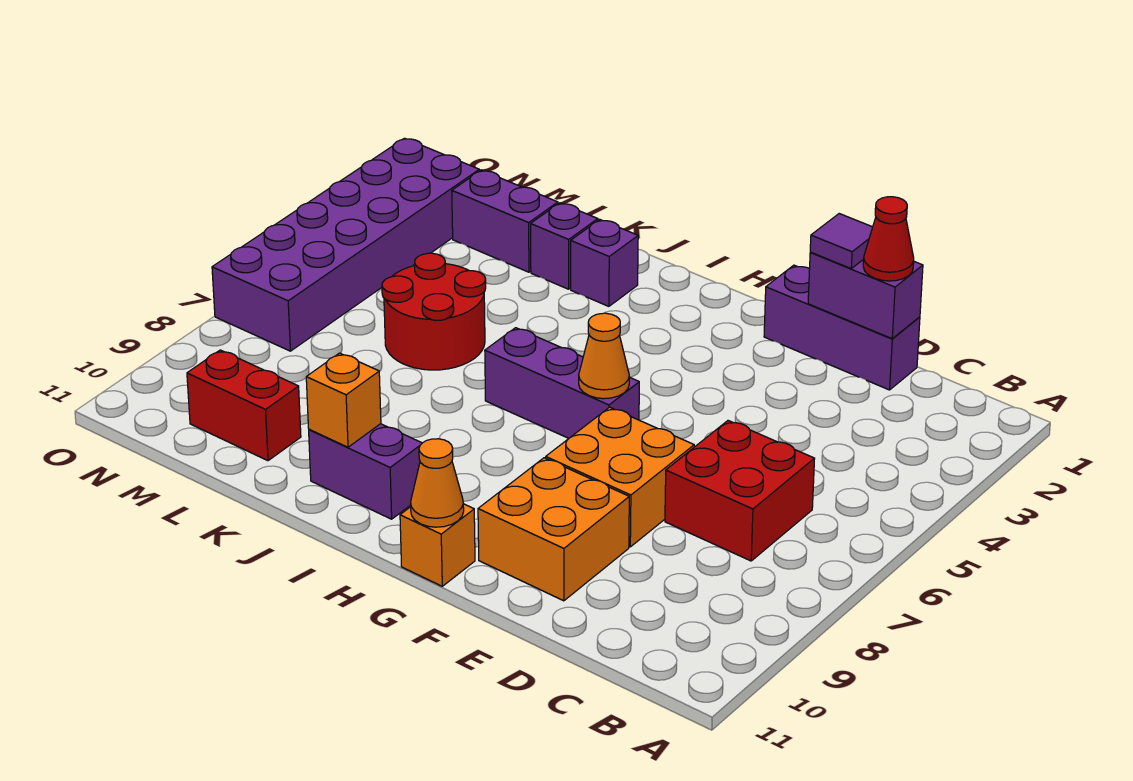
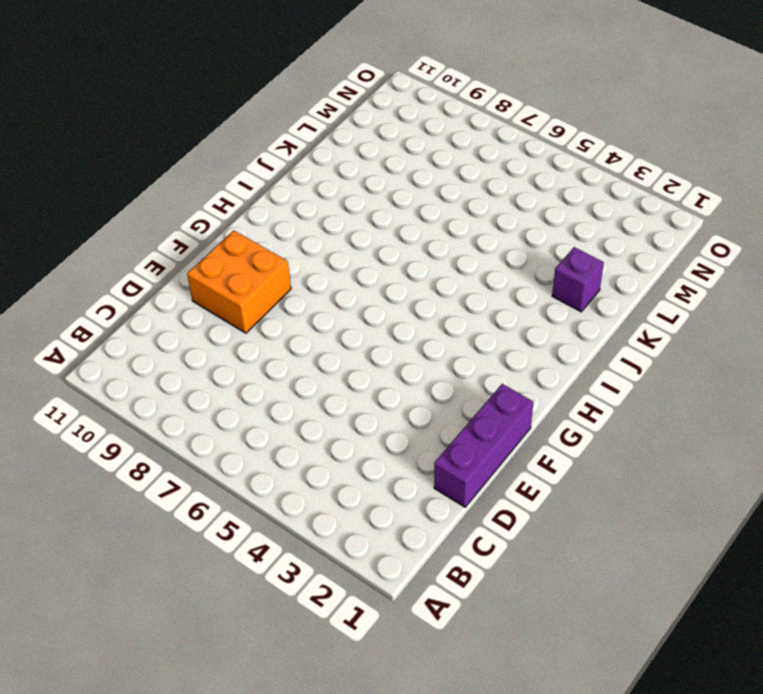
none -> red brick C6:D7 level 1
none -> orange brick E7:F8 level 1
none -> purple brick G6:I6 level 1

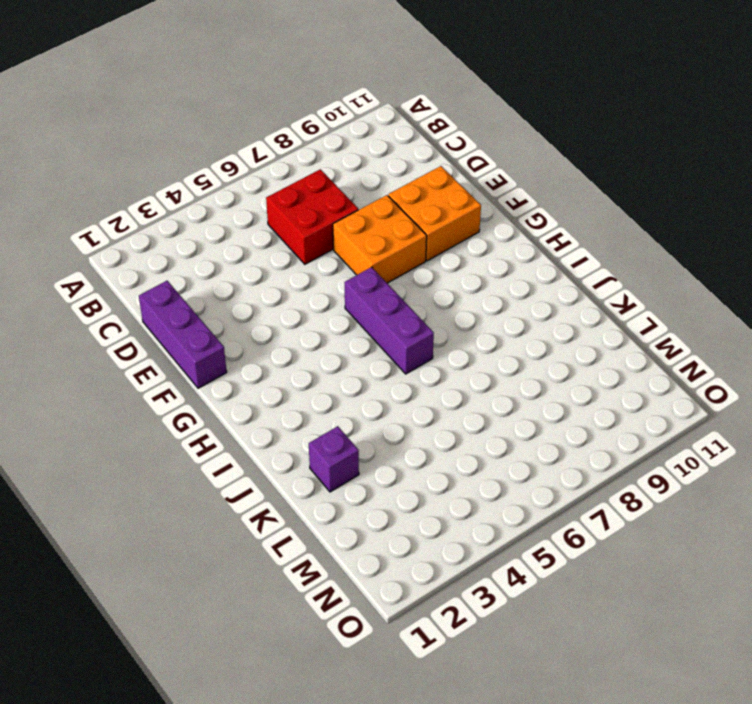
none -> orange brick G11 level 1
none -> purple brick I10:J10 level 1
none -> purple brick J2 level 1

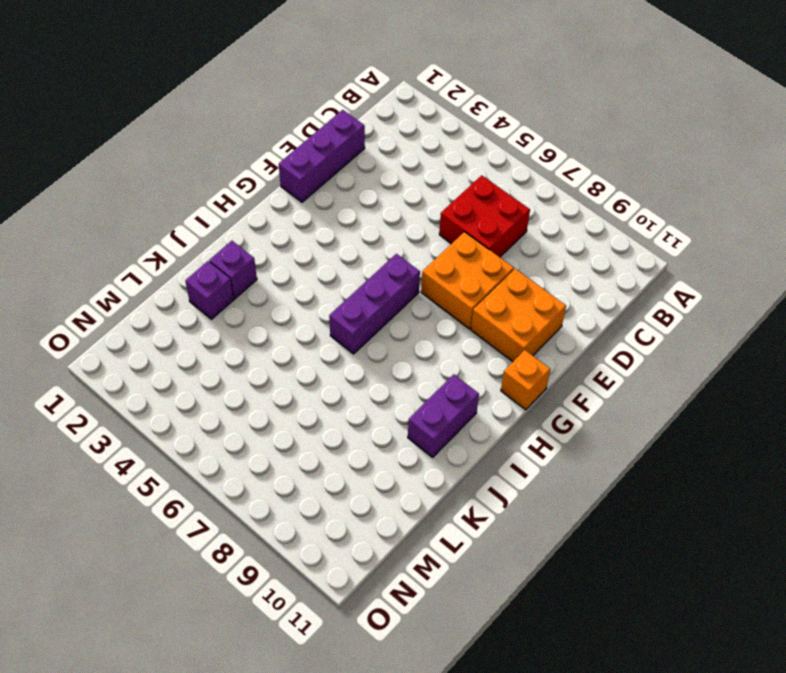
none -> red round brick K5:L6 level 1
none -> purple brick L2:M2 level 1
none -> red brick L10:M10 level 1

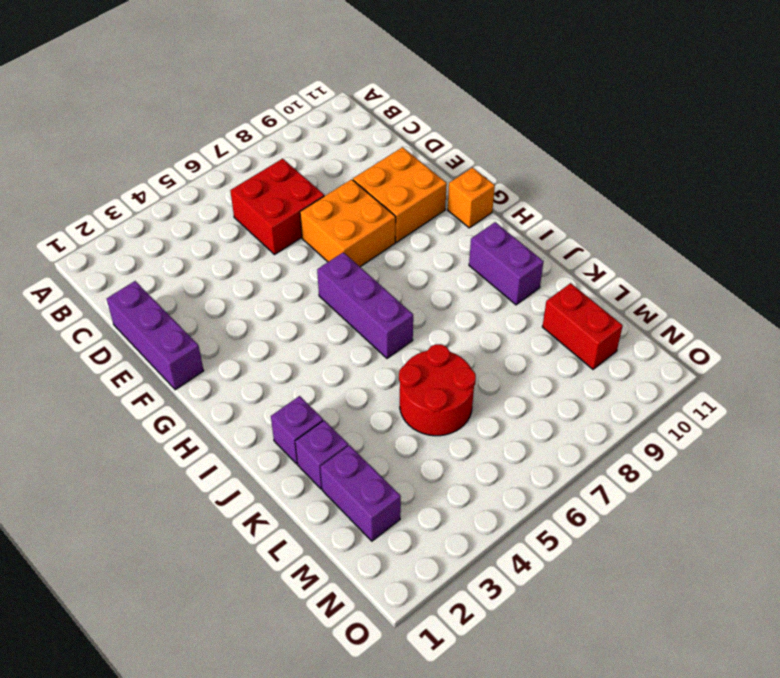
none -> purple brick N2:O7 level 1
none -> purple brick D1:E1 level 2
none -> orange cone G6 level 2

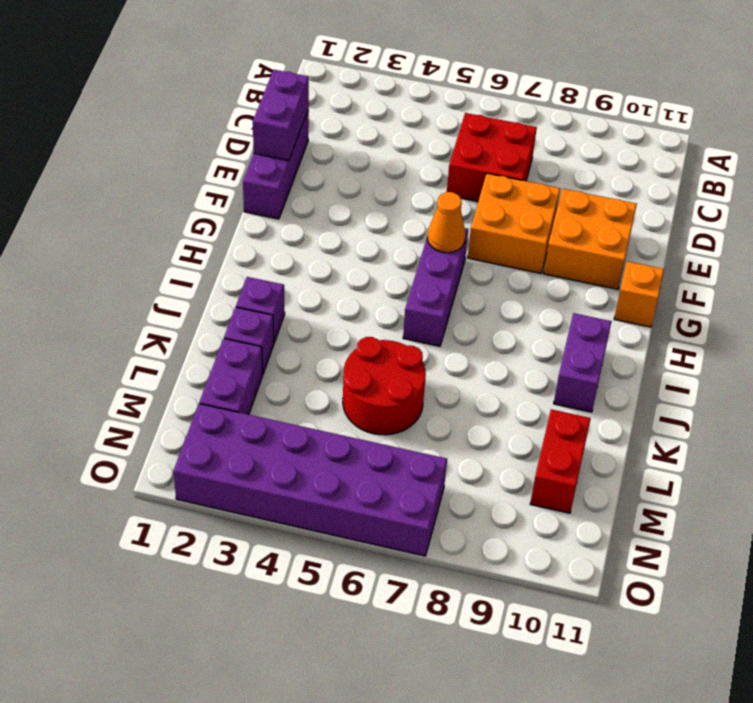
none -> orange cone G11 level 2
none -> orange brick J10 level 2
none -> red cone D1 level 3

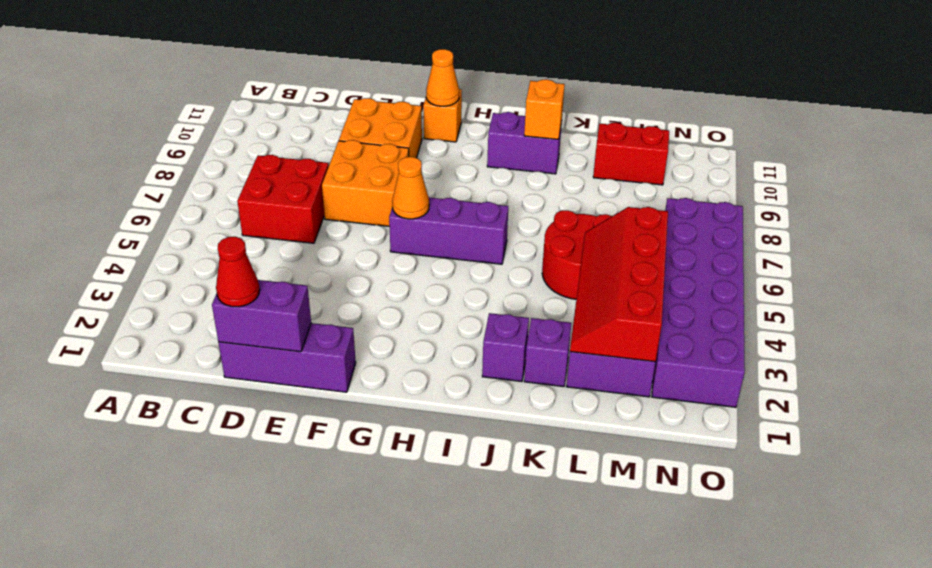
red slope L2:M5 level 2 top M -> none
none -> purple tile E1 level 3

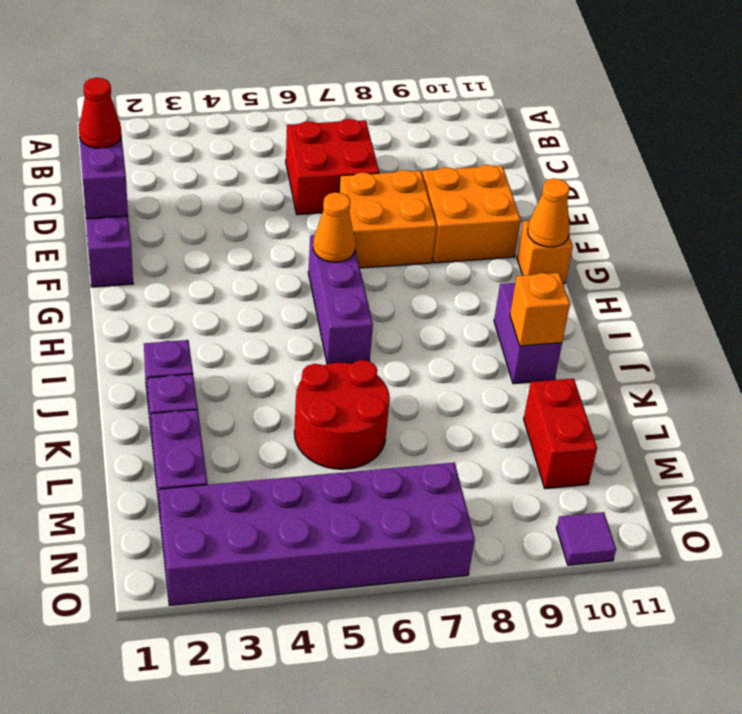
purple tile O10 level 1 -> purple tile E1 level 3

